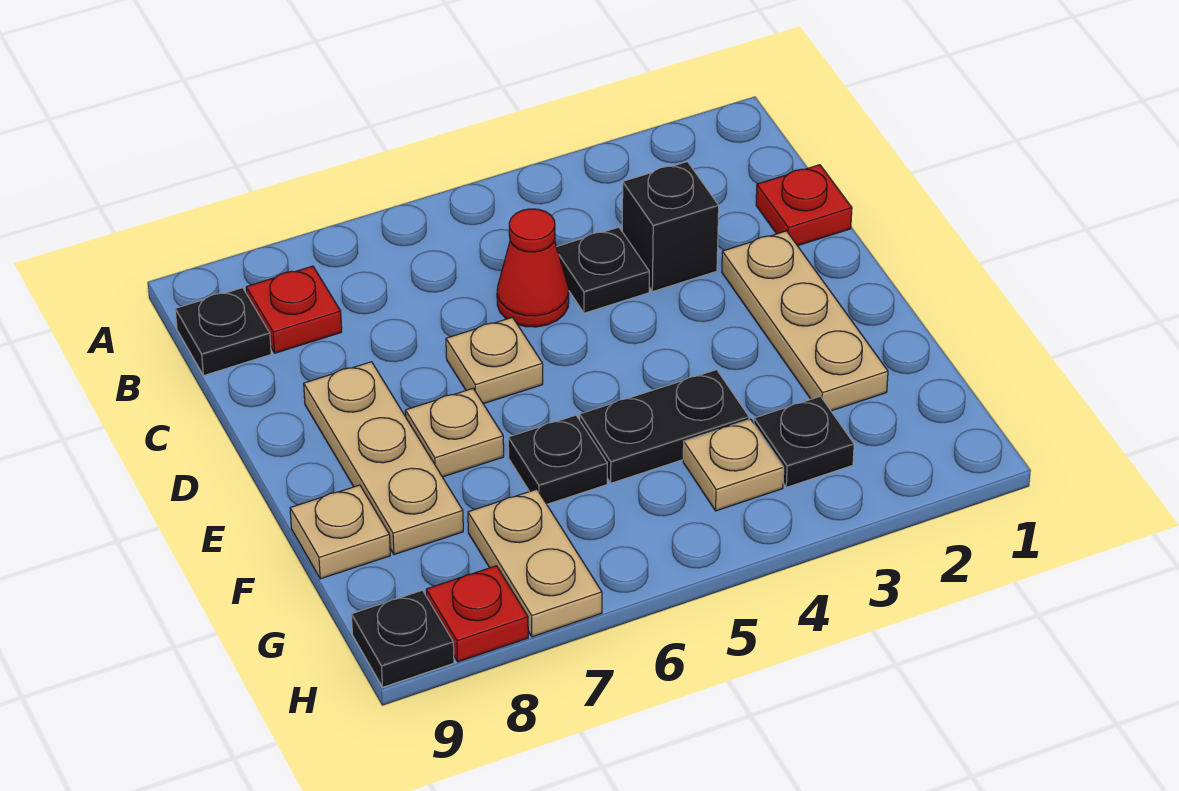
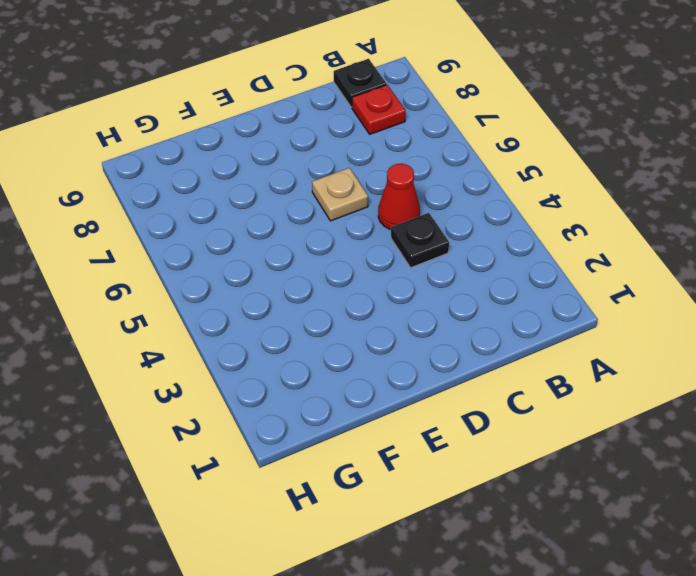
none -> red plate C1 level 1
none -> black brick C3 level 1
none -> tan plate D2:F2 level 1

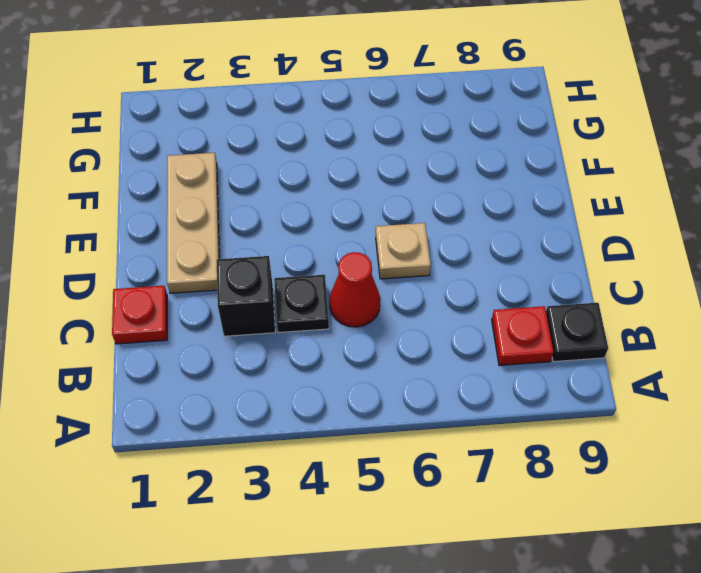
none -> tan plate D8:F8 level 1
none -> tan plate E7 level 1
none -> black plate F4:F5 level 1

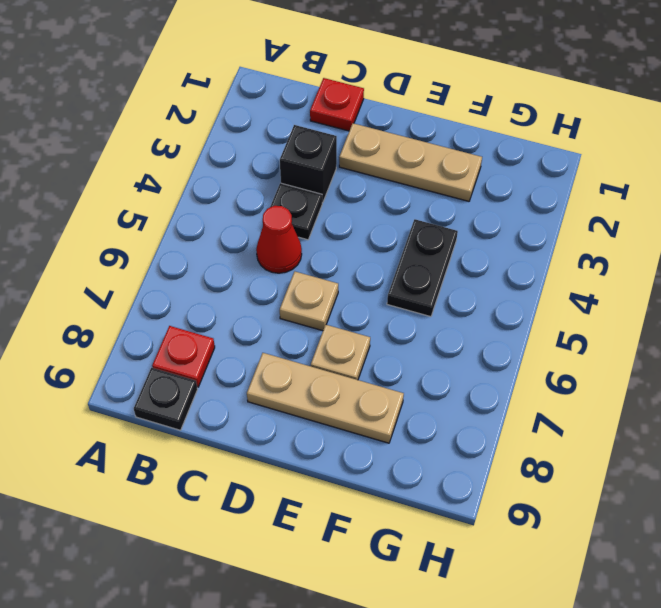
none -> black plate F6 level 1
none -> tan plate F9 level 1
none -> black plate G3 level 1

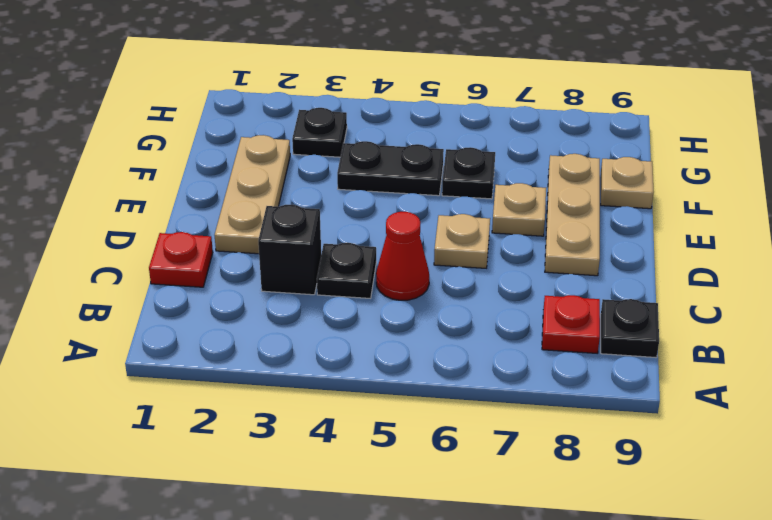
none -> tan plate G4 level 1
none -> tan plate G7:H7 level 1
none -> red plate H8 level 1

